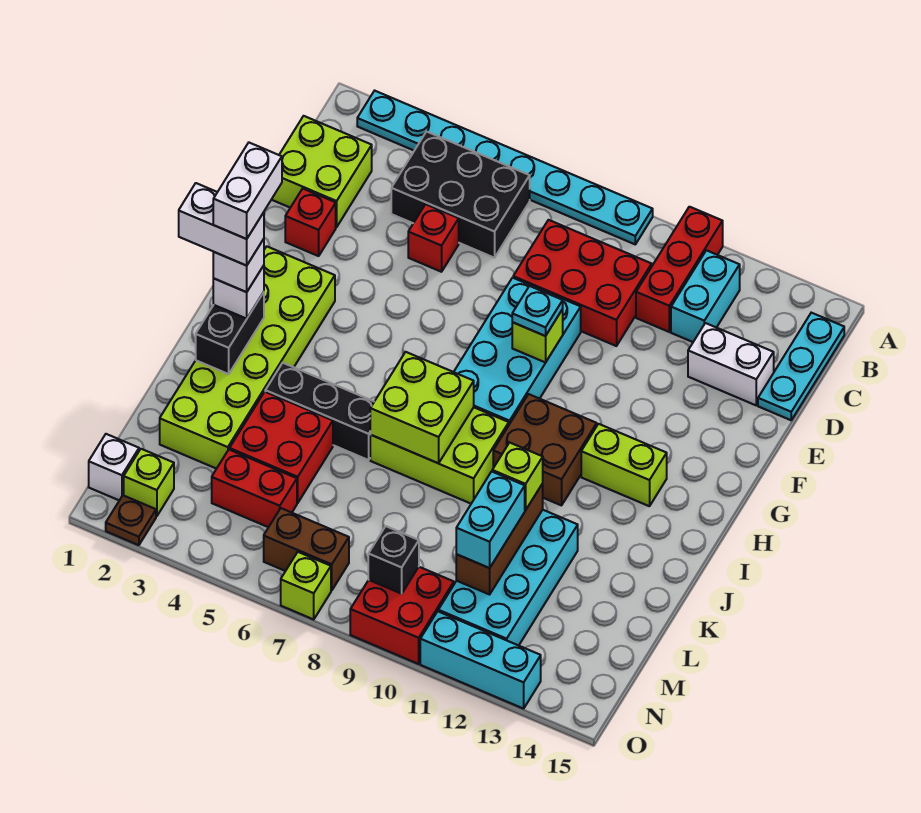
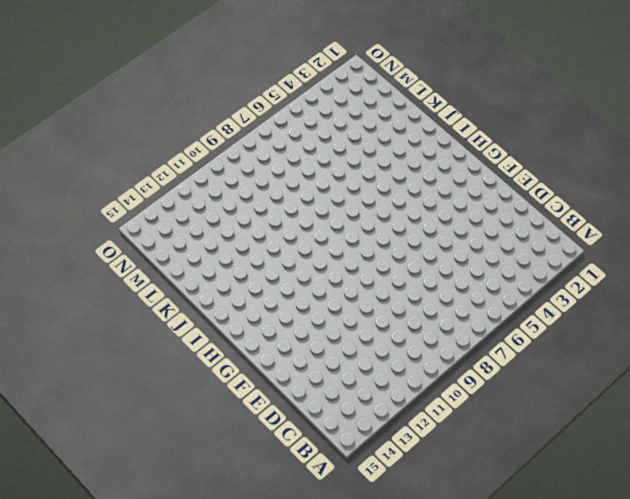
none -> cyan plate A2:A9 level 1
none -> red brick A11:C11 level 1
none -> black brick B4:C6 level 1
none -> cyan brick B12:C12 level 1

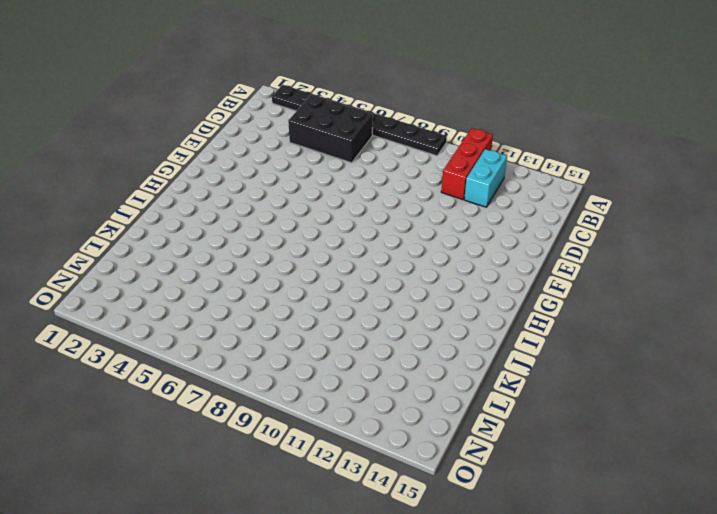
black plate A2:A9 level 1 -> cyan plate A2:A9 level 1
none -> cyan plate B15:D15 level 1
none -> lime brick C1:D2 level 1
none -> red brick C8:D10 level 1
none -> red brick D5 level 1

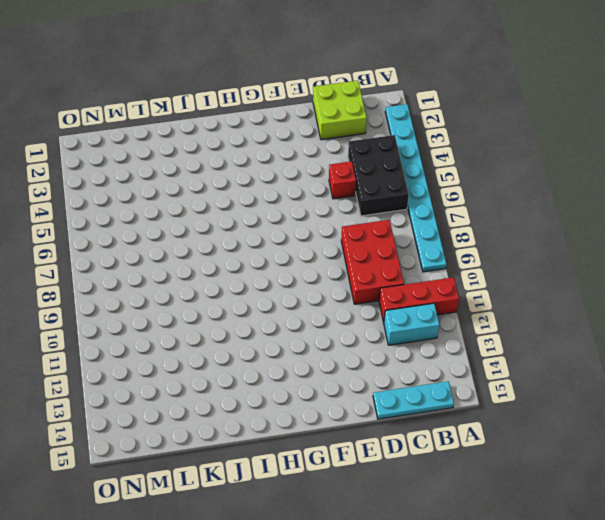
none -> white brick D13:D14 level 1
none -> red brick E2 level 1
none -> cyan brick E8:H9 level 1
none -> lime brick G2:L3 level 1

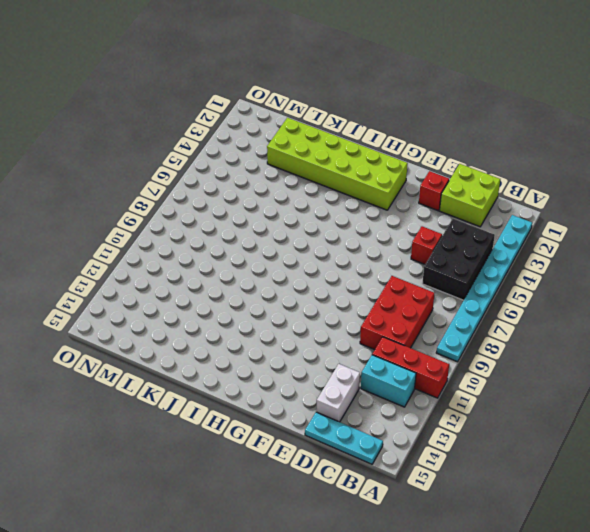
none -> cyan brick E8:H9 level 1
none -> brown brick H10:I11 level 1
none -> lime brick H12:H13 level 1
none -> lime brick I7:J9 level 1

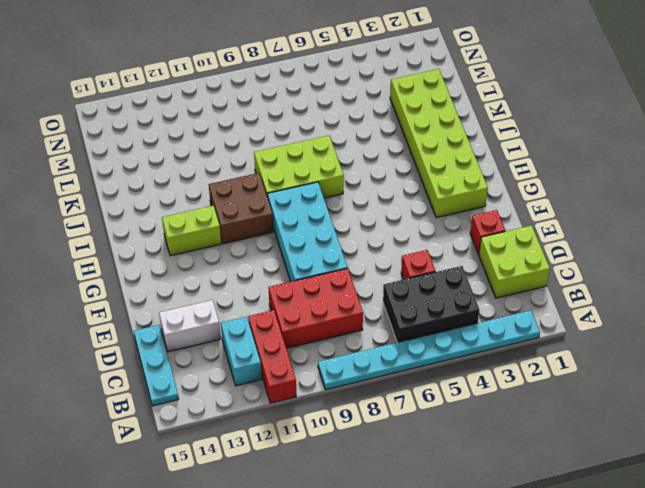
none -> black brick J4:J6 level 1
none -> red brick K4:L5 level 1
none -> cyan brick K11:N12 level 1
none -> red brick M4:M5 level 1

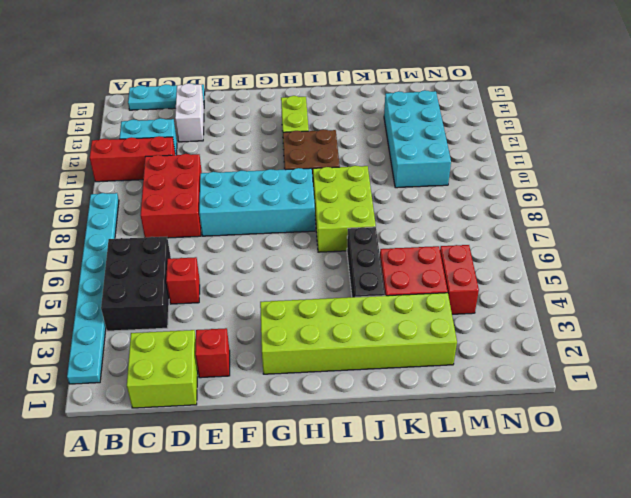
cyan brick L10:M13 level 1 -> cyan brick K11:N12 level 1
none -> white brick N1 level 1
none -> lime brick N2 level 1
none -> brown brick N6:N7 level 1
none -> red brick N9:O10 level 1

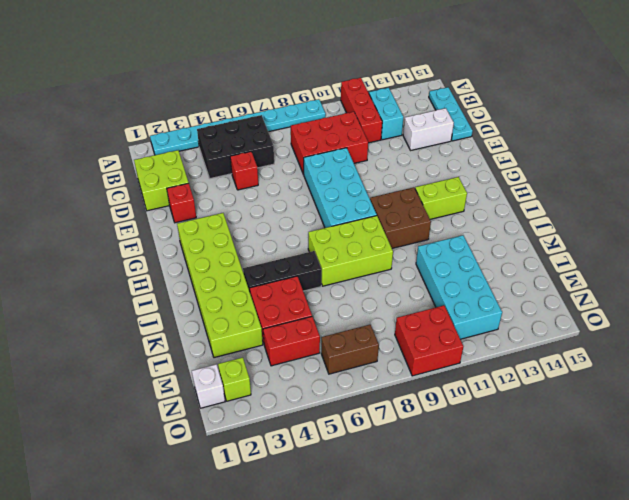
none -> brown plate O2 level 1
none -> lime brick O7 level 1
none -> cyan brick O11:O13 level 1
none -> lime brick F9 level 2

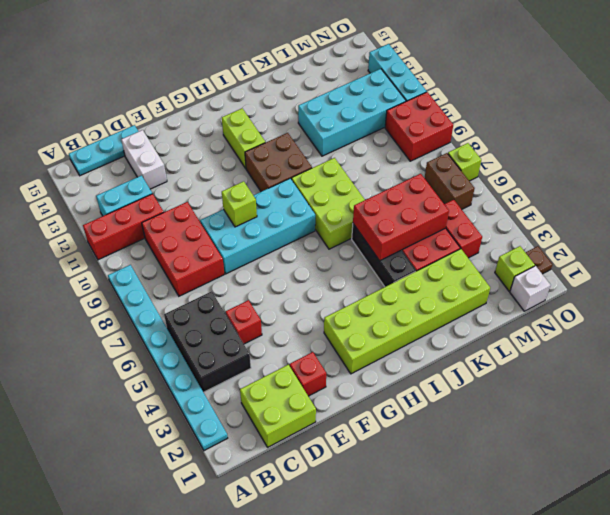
red brick J5:L6 level 2 -> none
none -> black brick I2:J2 level 2
none -> lime brick I7:J8 level 2
none -> brown brick K11:M11 level 2
none -> black brick N9 level 2

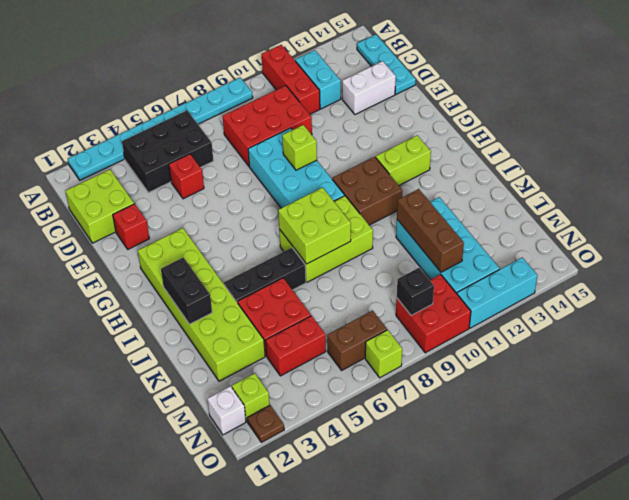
none -> cyan plate F9 level 3
none -> white brick I2 level 3
none -> lime brick K11 level 3
none -> cyan brick L11:M11 level 3

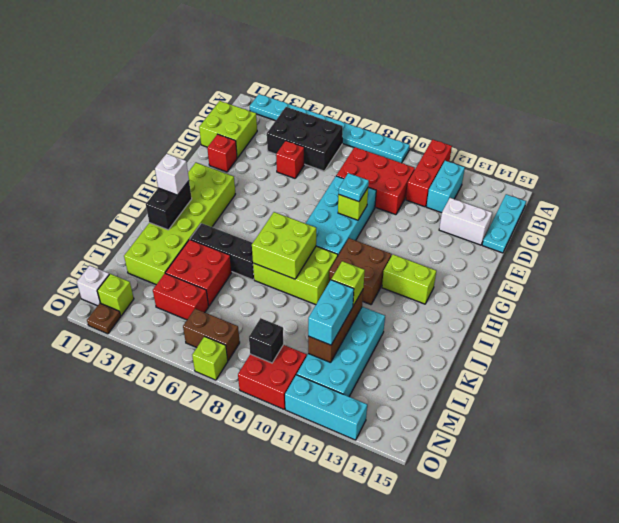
none -> white brick I2 level 4
none -> white brick I1:I2 level 5
none -> white brick H2:I2 level 6

